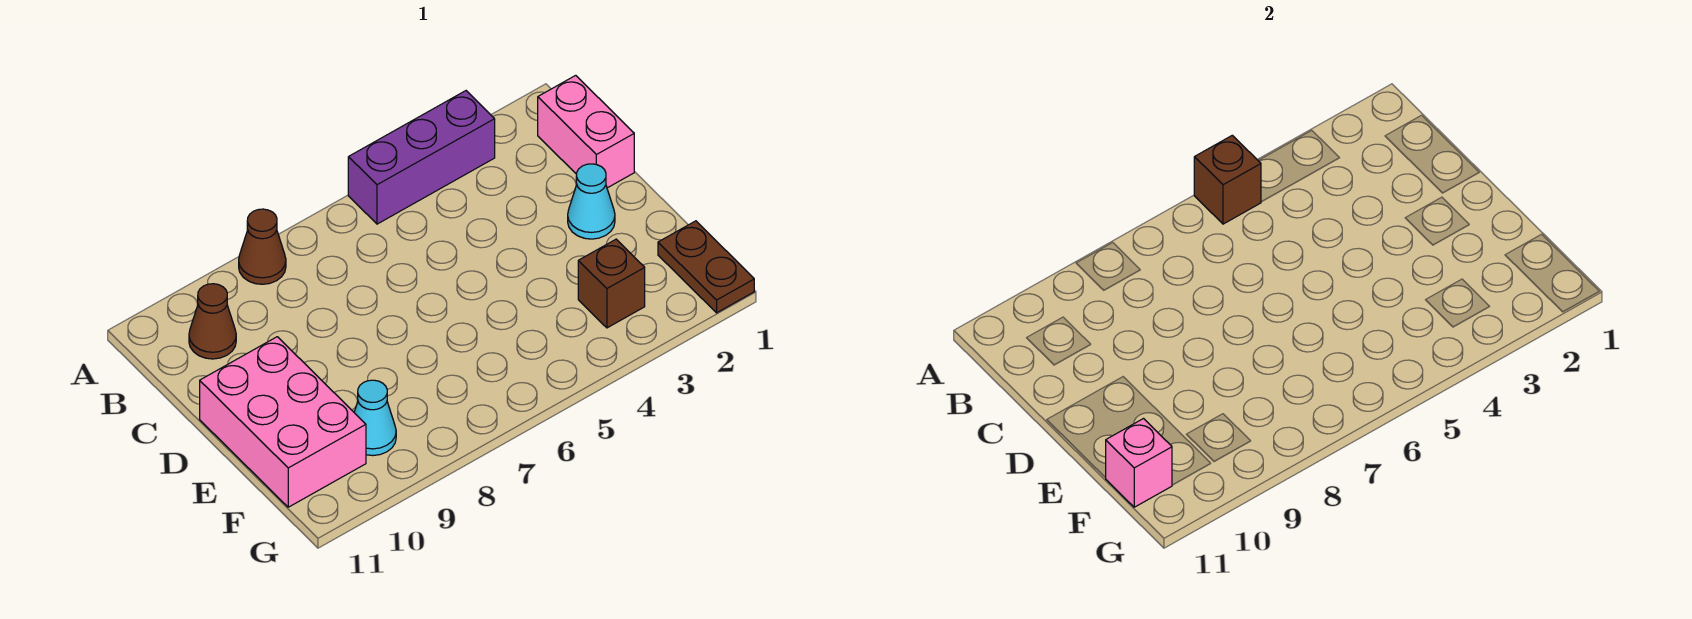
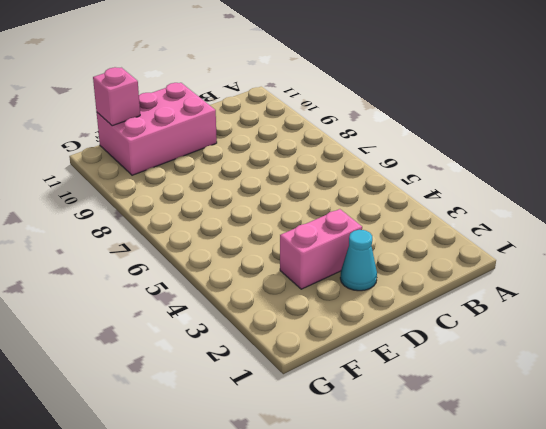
pink brick D3:E3 level 1 -> pink brick B1:C1 level 1
none -> purple brick A3:A5 level 1
none -> brown cone A8 level 1

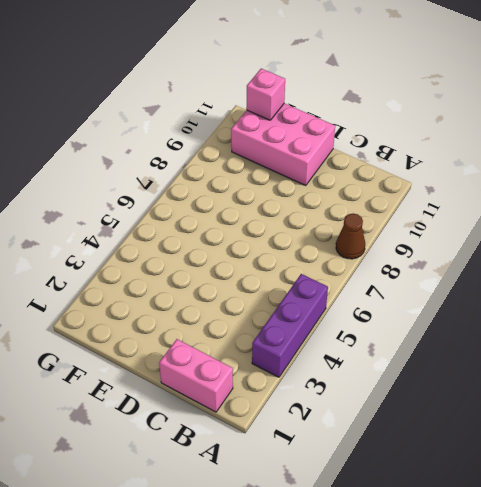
none -> brown cone B10 level 1
none -> cyan cone D2 level 1

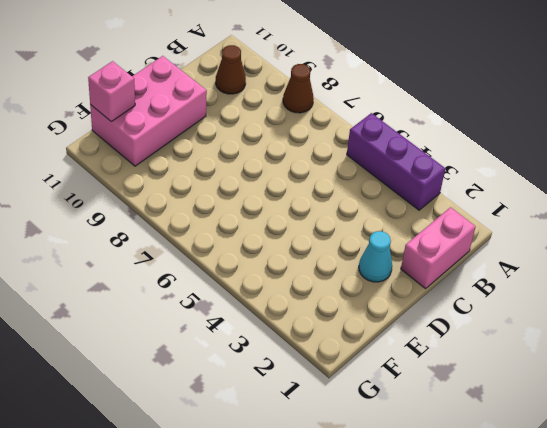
none -> brown plate F1:G1 level 1
none -> brown brick F3 level 1

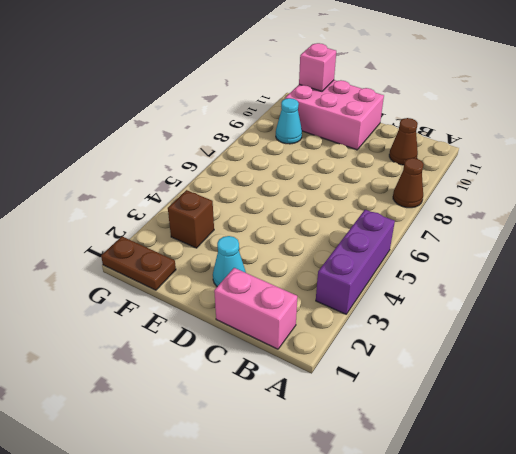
none -> brown brick A5 level 2

